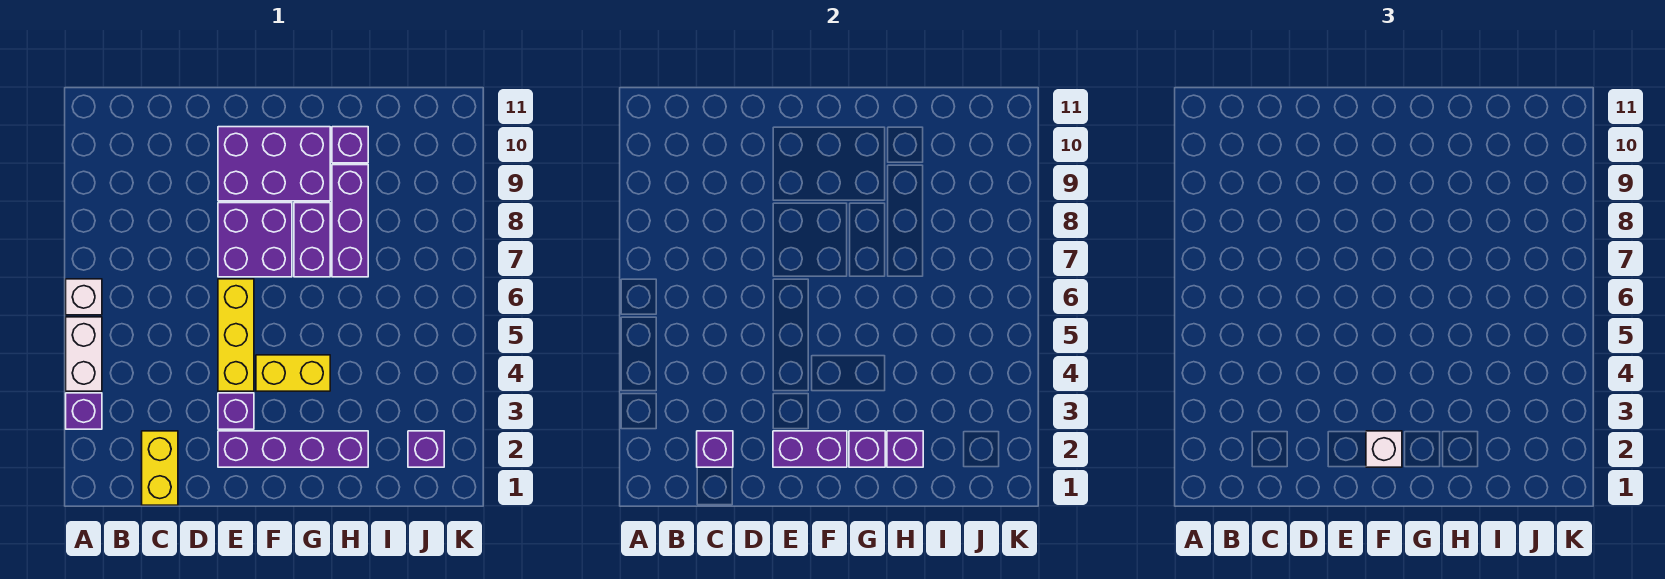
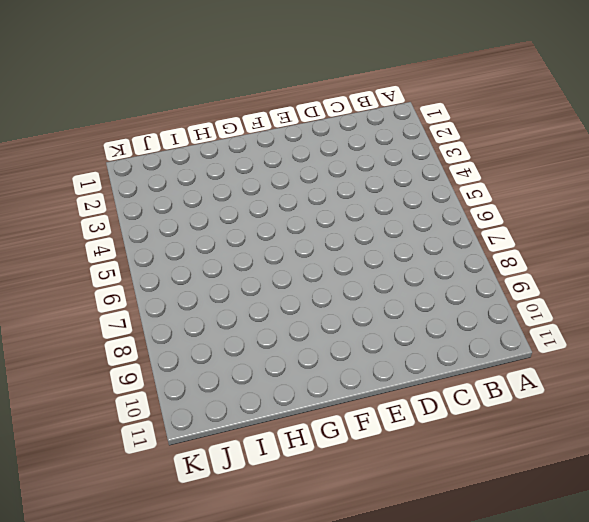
none -> purple brick A3 level 1
none -> white brick A4:A5 level 1
none -> white brick A6 level 1

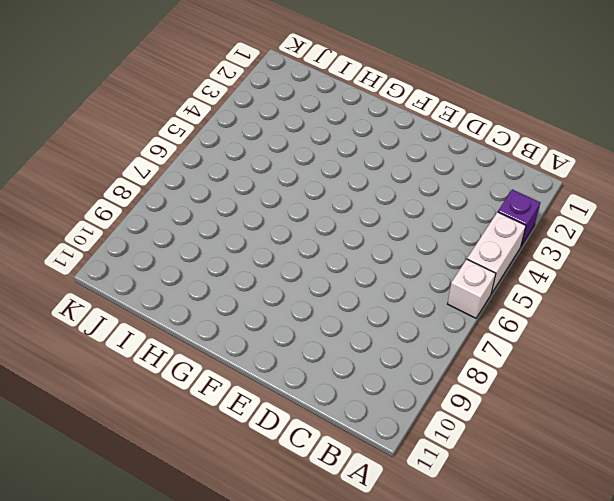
none -> yellow brick C1:C2 level 1
none -> purple brick E2:H2 level 1
none -> purple brick E3 level 1

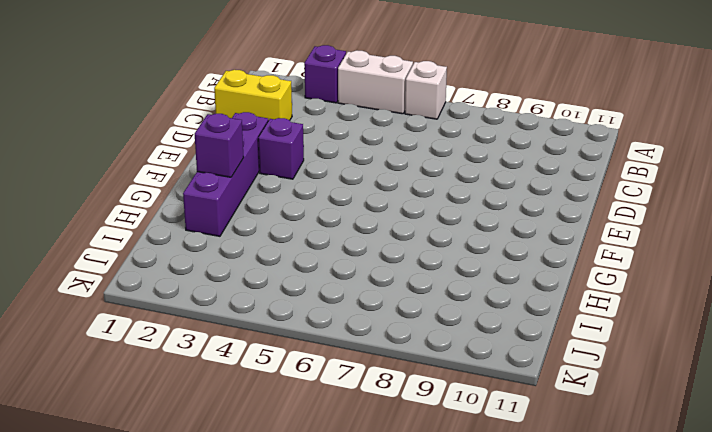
none -> yellow brick E4:E6 level 1
none -> purple brick E7:F8 level 1
none -> purple brick E9:G10 level 1

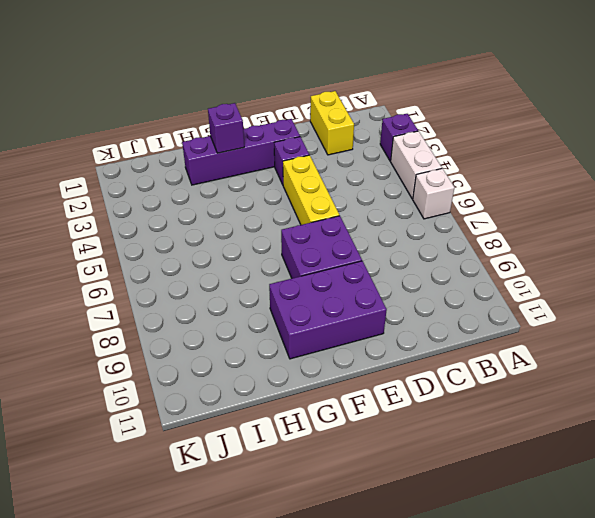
none -> yellow brick F4:G4 level 1
none -> purple brick G7:G8 level 1
none -> purple brick H7:H9 level 1

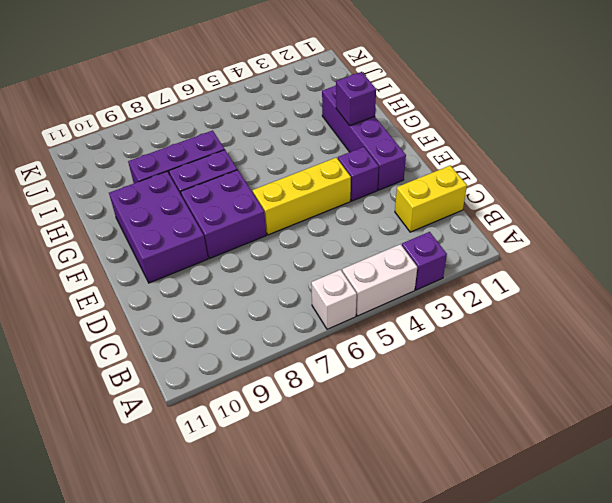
none -> yellow brick F4:G4 level 1
none -> purple brick H10 level 1
none -> purple brick J2 level 1

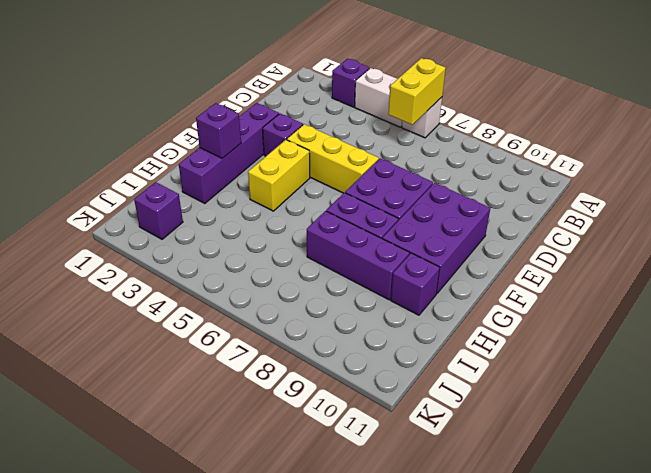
yellow brick A6:B6 level 2 -> yellow brick C1:C2 level 1
none -> purple brick C2 level 2
none -> purple brick E2:F2 level 2
none -> purple brick H2 level 2

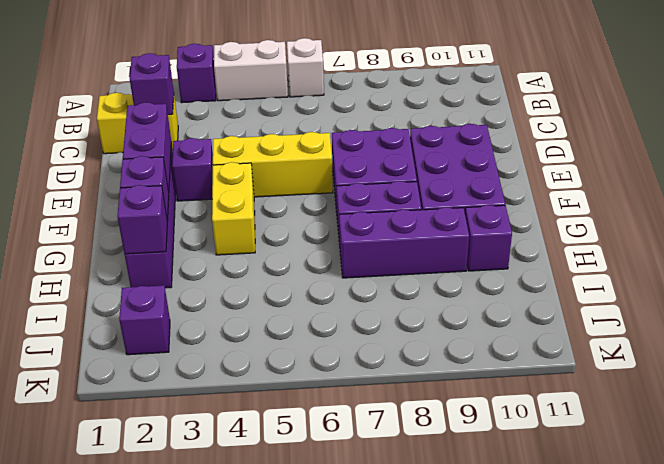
none -> white brick F2 level 3

